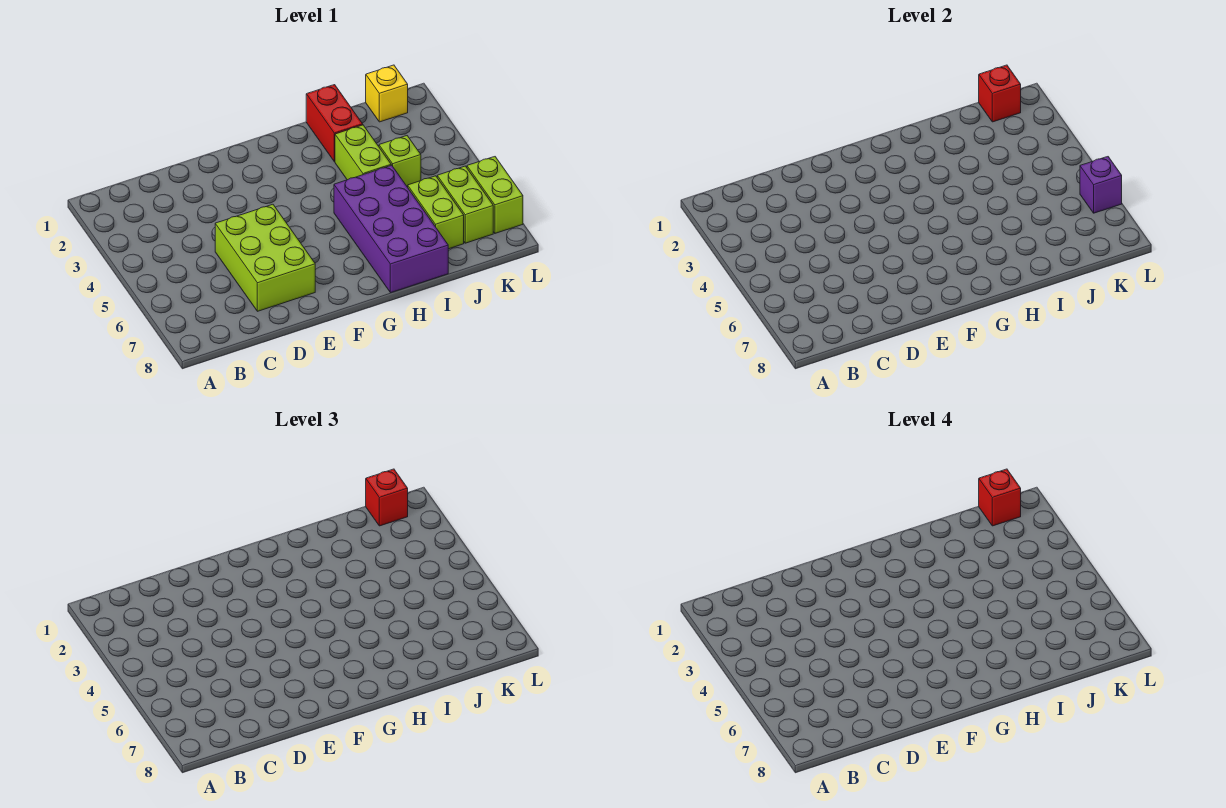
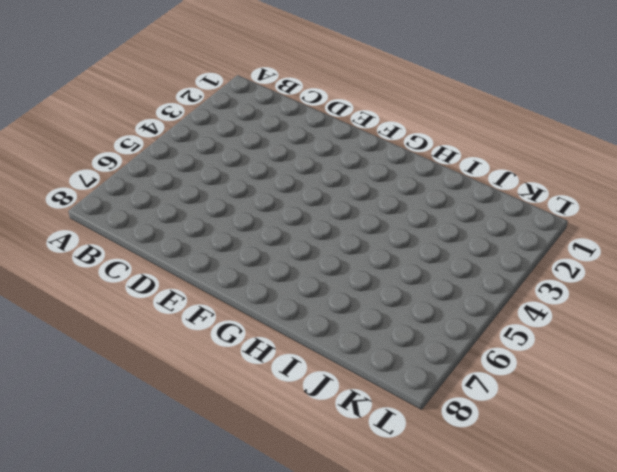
none -> lime brick D5:E7 level 1
none -> purple brick H5:I8 level 1
none -> red brick I1:I2 level 1

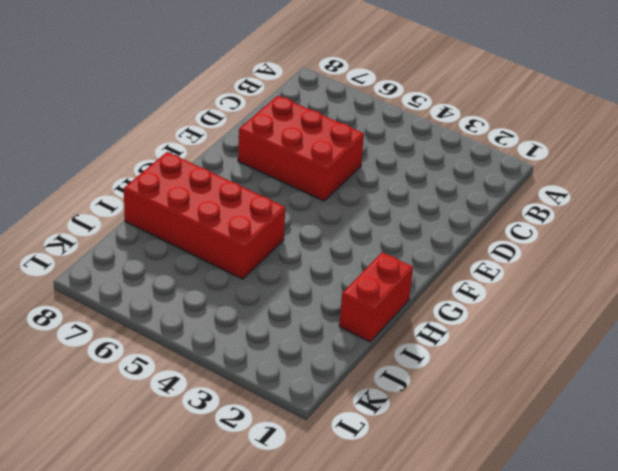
red brick D5:E7 level 1 -> lime brick D5:E7 level 1
red brick H1:I1 level 1 -> red brick I1:I2 level 1
red brick H5:I8 level 1 -> purple brick H5:I8 level 1
none -> lime brick I3:I4 level 1
none -> lime brick J4 level 1
none -> lime brick J6:J7 level 1

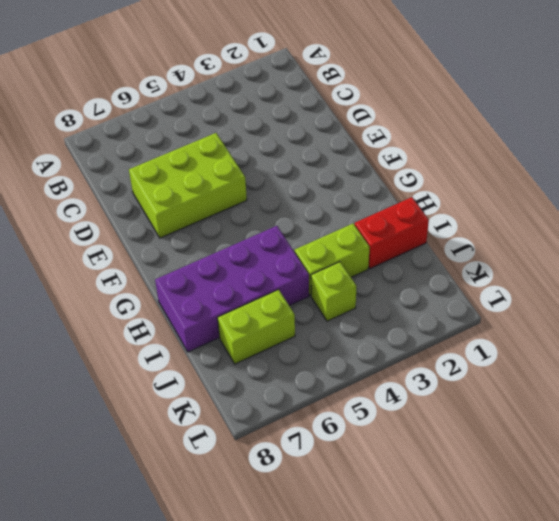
none -> yellow brick K1 level 1
none -> lime brick K6:K7 level 1
none -> lime brick L6:L7 level 1

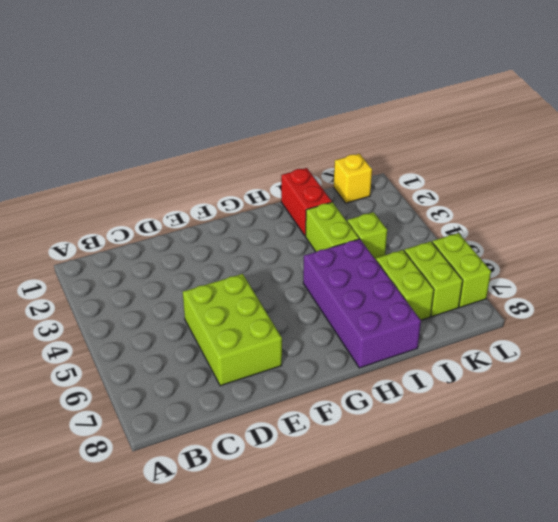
none -> red brick K1 level 2
none -> purple brick L6 level 2
none -> red brick K1 level 3

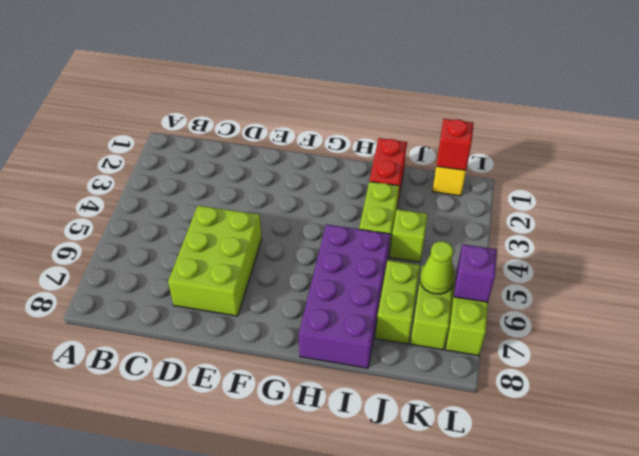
lime cone K6 level 2 -> none
none -> red brick K1 level 3
none -> red brick K1 level 4

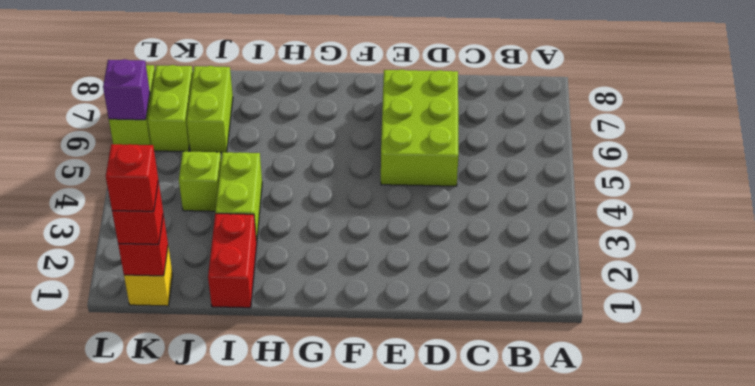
none -> purple brick H5:I8 level 1

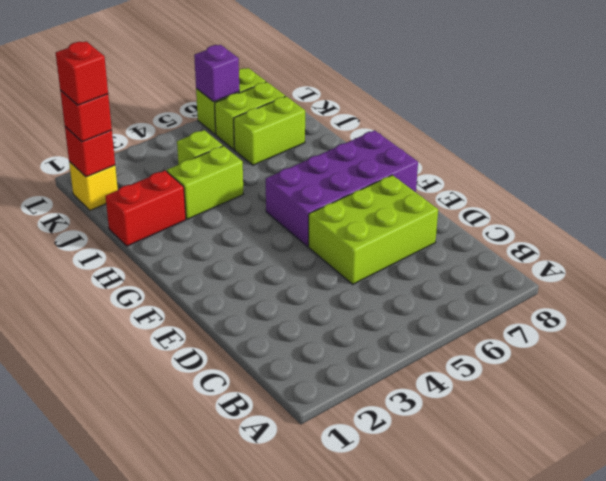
purple brick F5:G8 level 1 -> purple brick H5:I8 level 1

